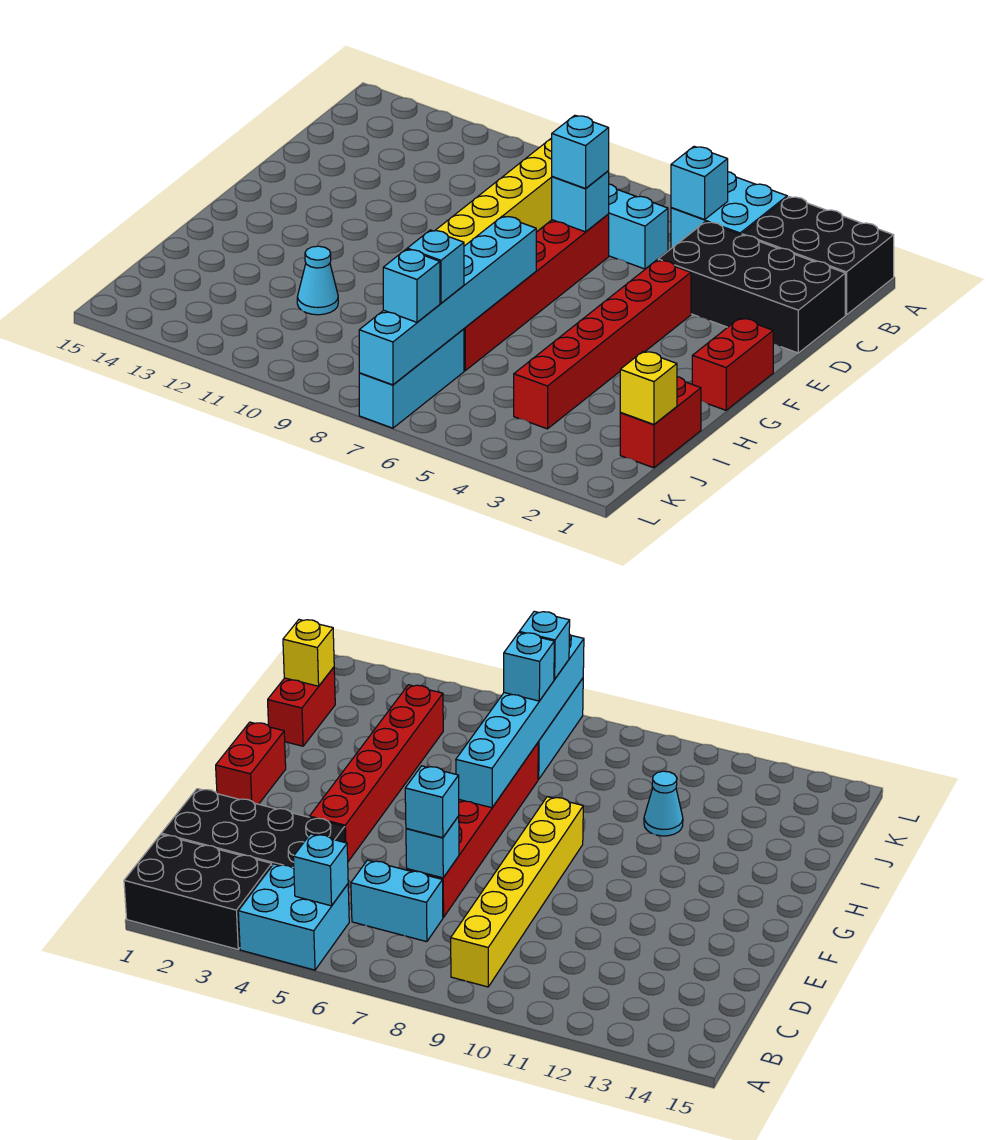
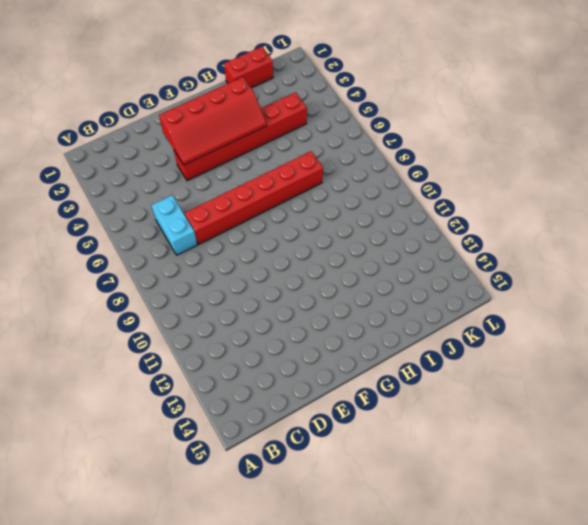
red slope E3:H4 level 2 top 3 -> none
none -> black brick A1:B3 level 1
none -> cyan brick A4:B5 level 1
none -> yellow brick B9:G9 level 1

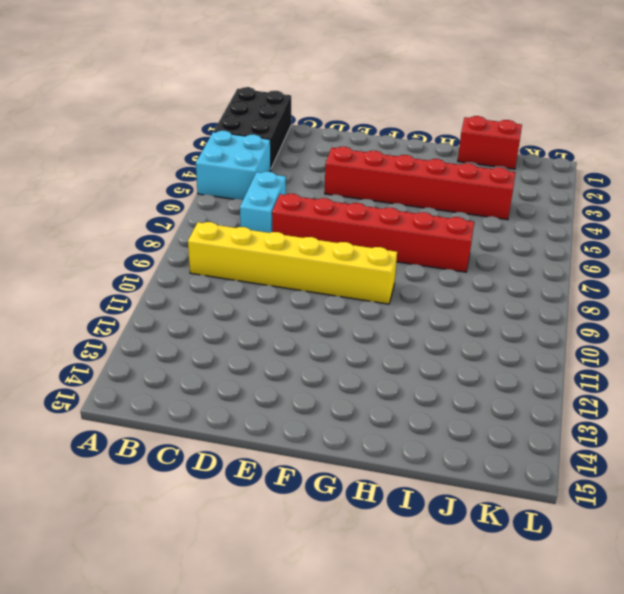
none -> black brick C1:D4 level 1
none -> red brick F1:G1 level 1
none -> cyan cone I11 level 1

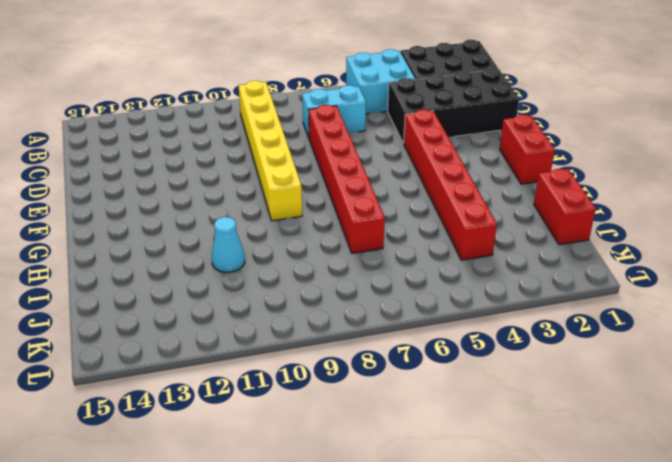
none -> cyan brick J7:L7 level 1
none -> cyan brick B5 level 2
none -> cyan brick D7 level 2

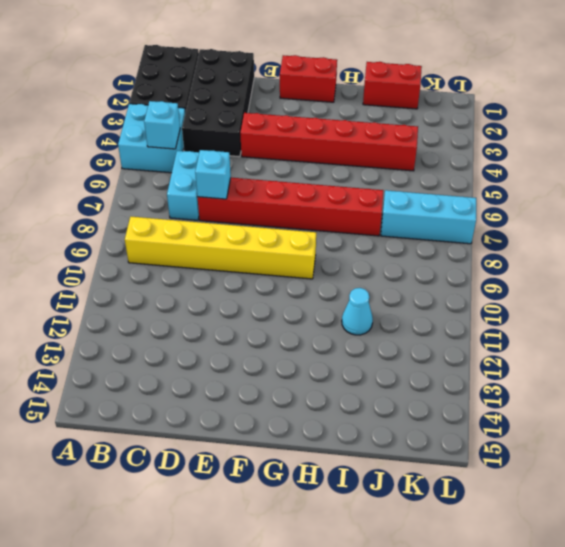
none -> cyan brick G7:L7 level 2
none -> yellow brick J1 level 2
none -> cyan brick D7 level 3

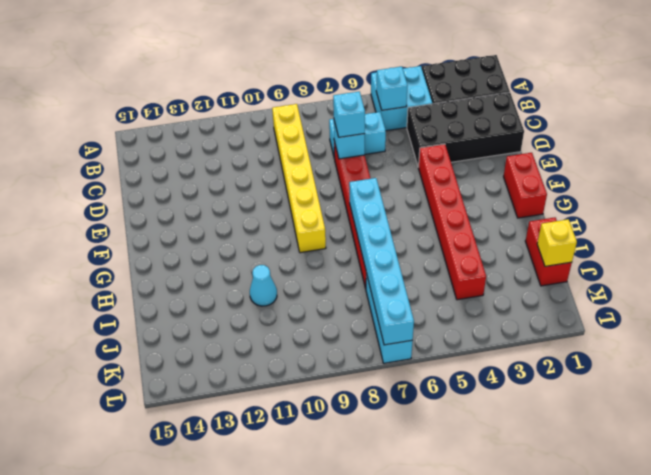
none -> cyan brick J7 level 3
none -> cyan brick K7 level 3

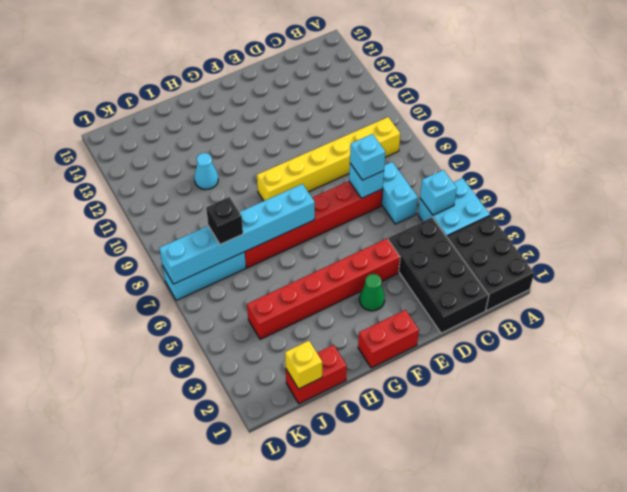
green cone F3 level 1 -> none
black brick J7 level 3 -> cyan brick J7 level 3
none -> cyan brick K7 level 3

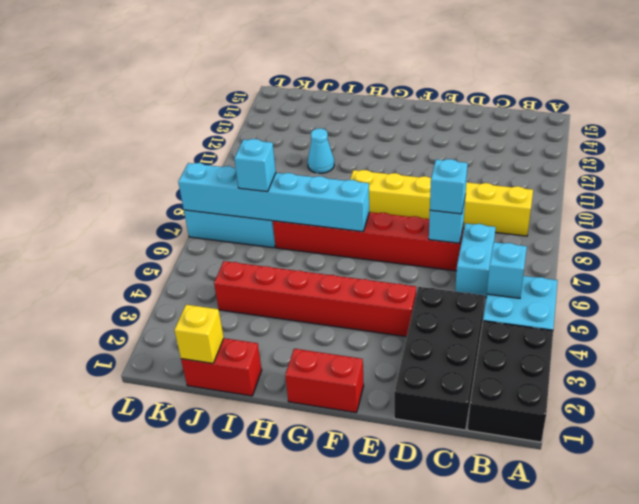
none -> cyan brick K7 level 3

